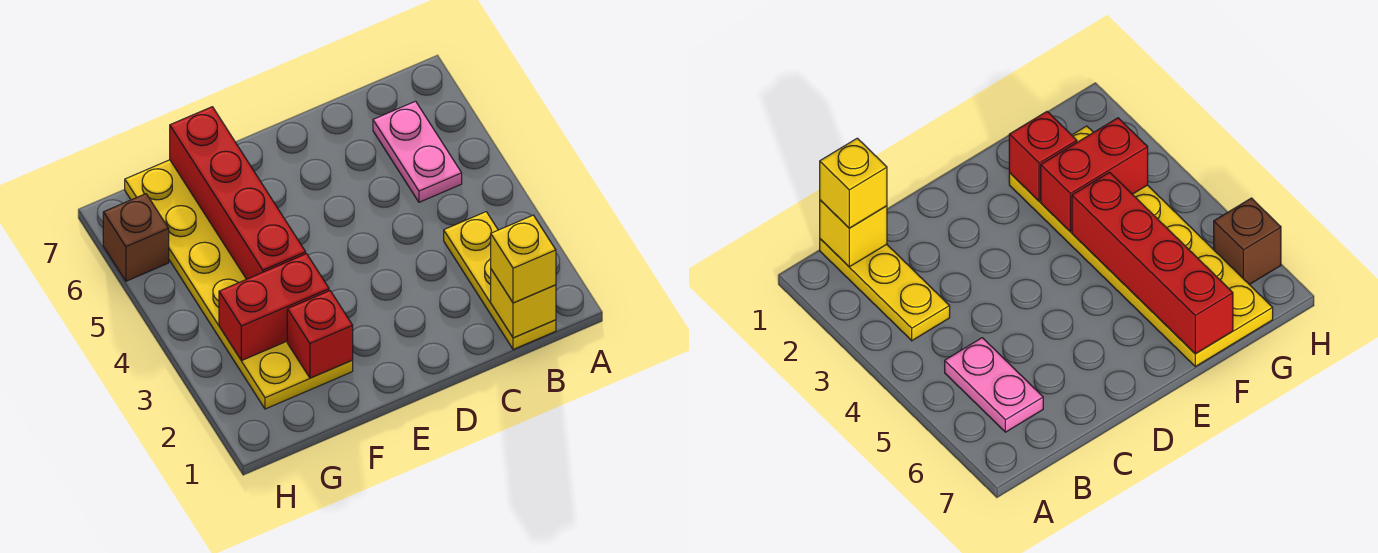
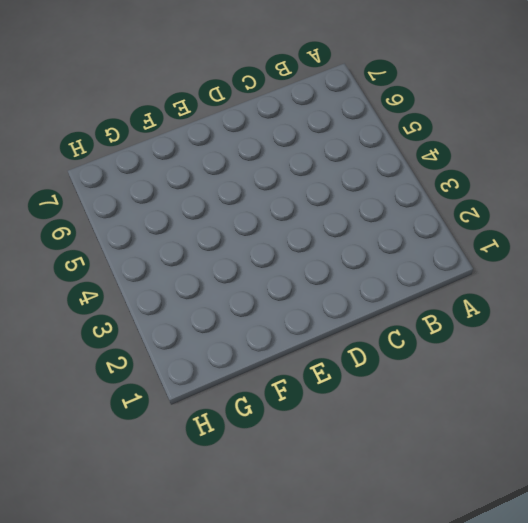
none -> yellow plate B1:B3 level 1
none -> pink plate B5:B6 level 1

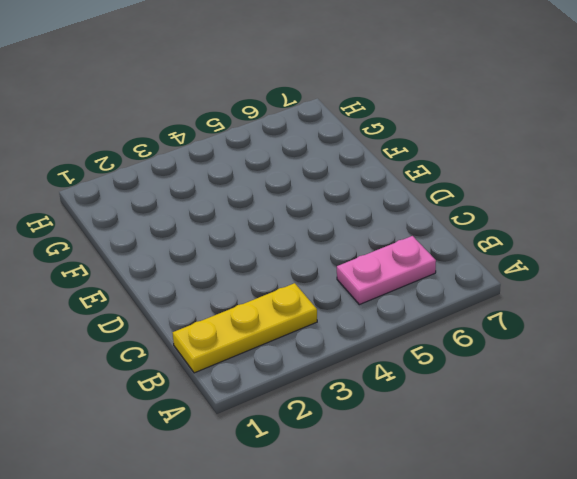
none -> yellow plate F2:G7 level 1
none -> brown brick H6 level 1

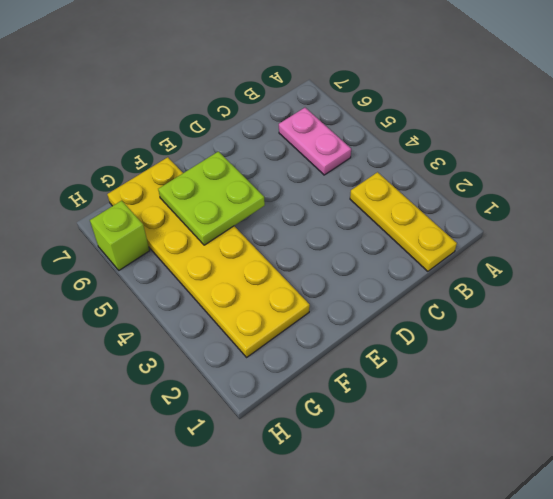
lime plate E5:F6 level 2 -> red brick F4:F7 level 2
lime brick H6 level 1 -> brown brick H6 level 1
none -> yellow brick B1 level 2
none -> red brick F2 level 2

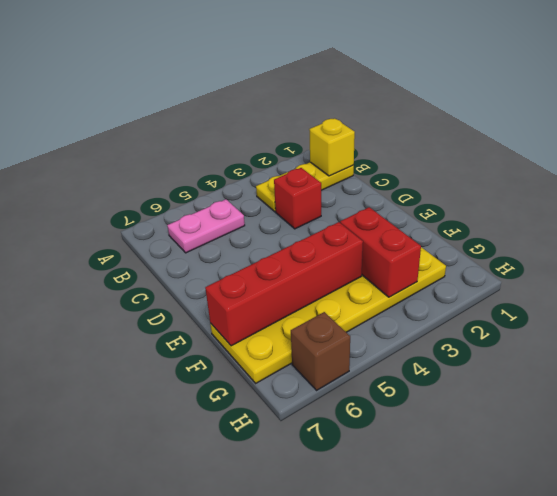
red brick C3 level 1 -> red brick F2 level 2
none -> yellow brick B1 level 3

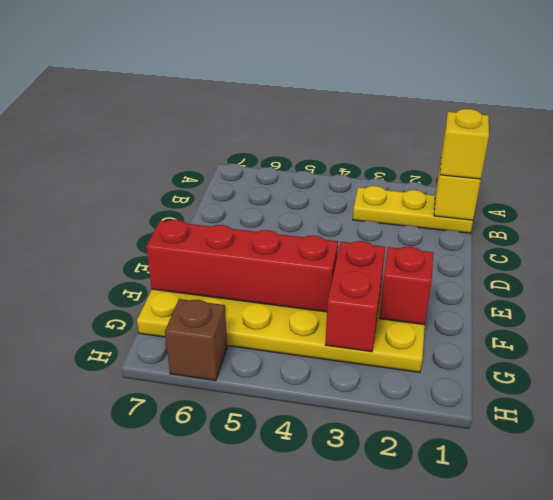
none -> pink plate B5:B6 level 1

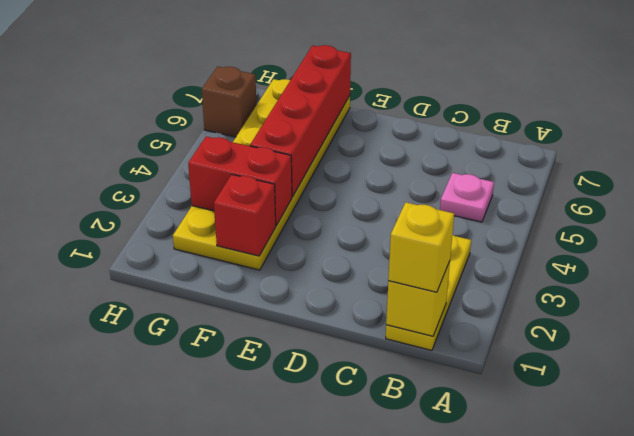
pink plate B5 level 1 -> pink plate B5:B6 level 1

